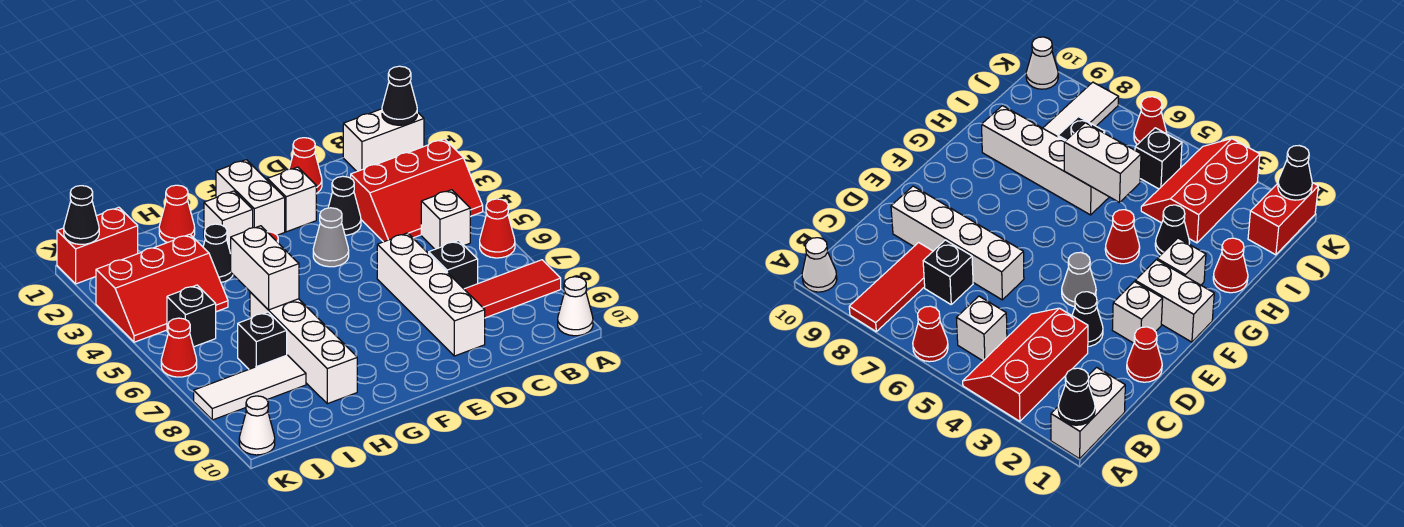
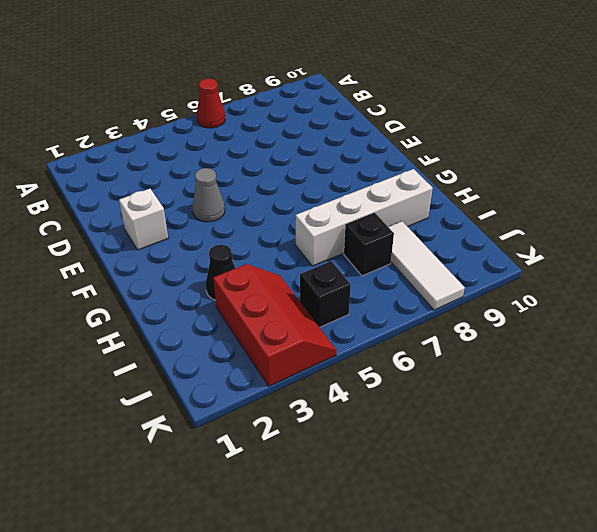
none -> white brick A1:B1 level 1
none -> red slope A3:C4 level 1 top 3
none -> red tile A8:C8 level 1

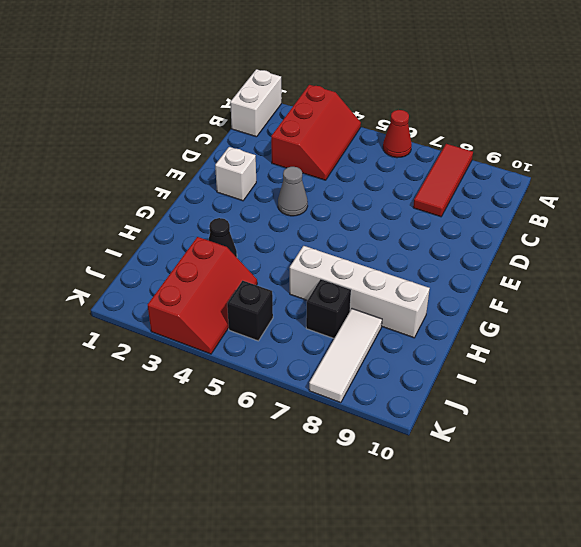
none -> white cone A10 level 1
none -> white brick B5 level 1
none -> black brick C7 level 1

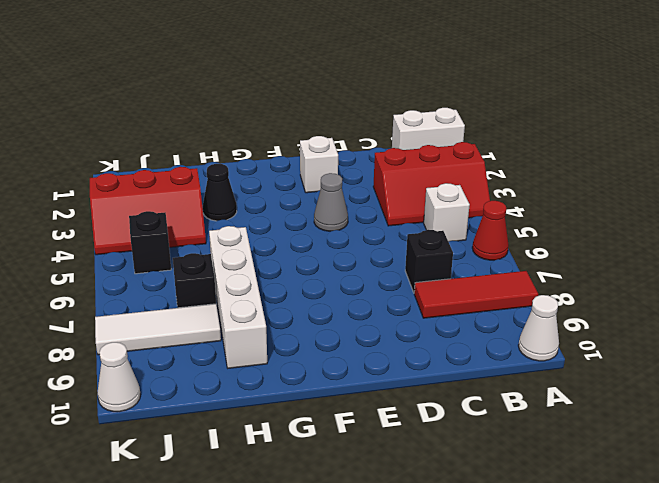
none -> red cone D1 level 1
none -> black cone D3 level 1
none -> white brick D6:D9 level 1

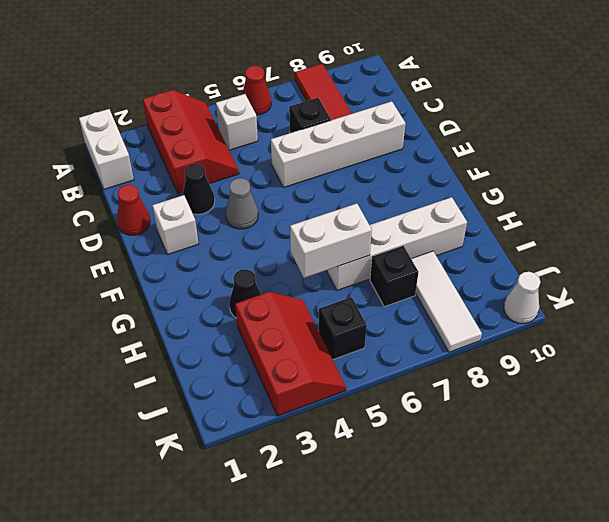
none -> white cone A10 level 1
none -> white brick F1:F2 level 1
none -> white brick G2 level 1

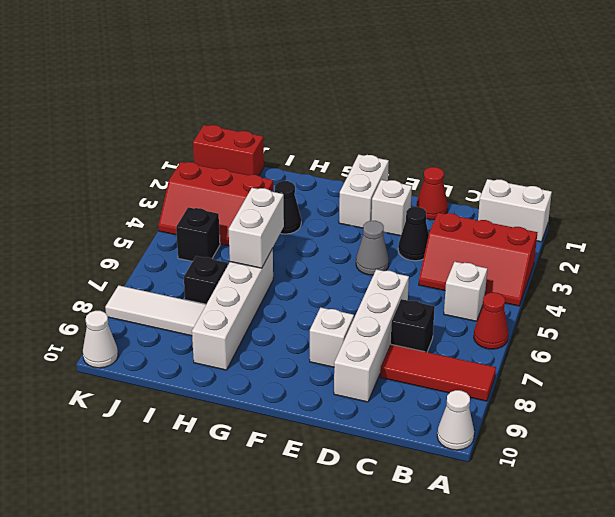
white brick E8 level 1 -> white brick G2 level 1
none -> red cone G4 level 1
none -> red cone H1 level 1
none -> red cone K6 level 1

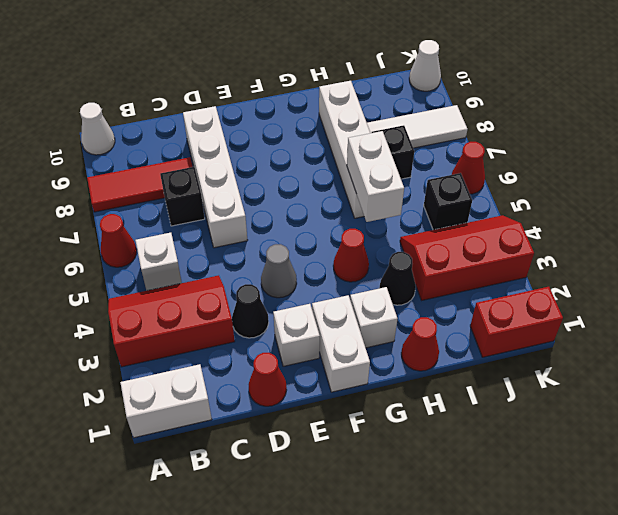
none -> black cone A1 level 2
none -> black cone K1 level 2

